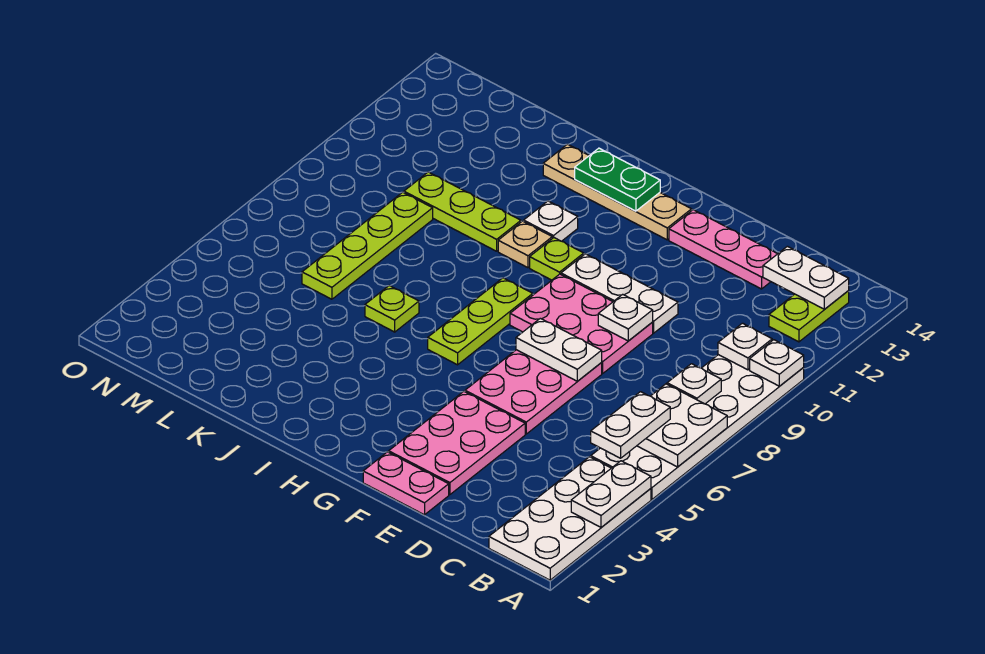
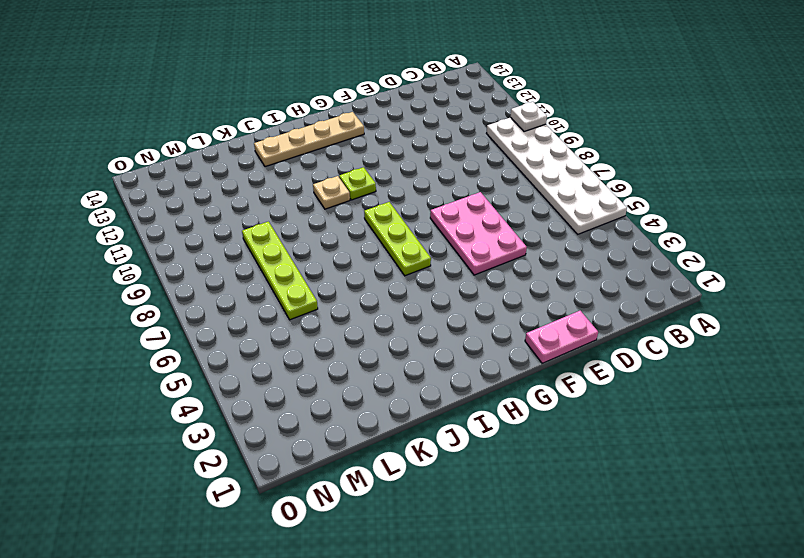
none -> white plate A1:B4 level 1
none -> lime plate B12:B13 level 1
none -> pink plate D13:F13 level 1

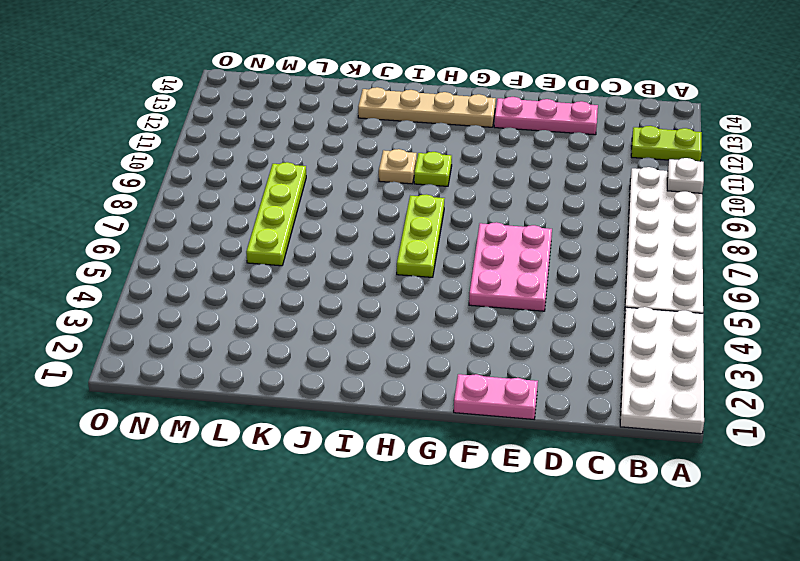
lime plate A12:B12 level 1 -> lime plate B12:B13 level 1
none -> pink plate E2:F4 level 1
none -> pink plate E8:G9 level 1
none -> white plate E10:G10 level 1

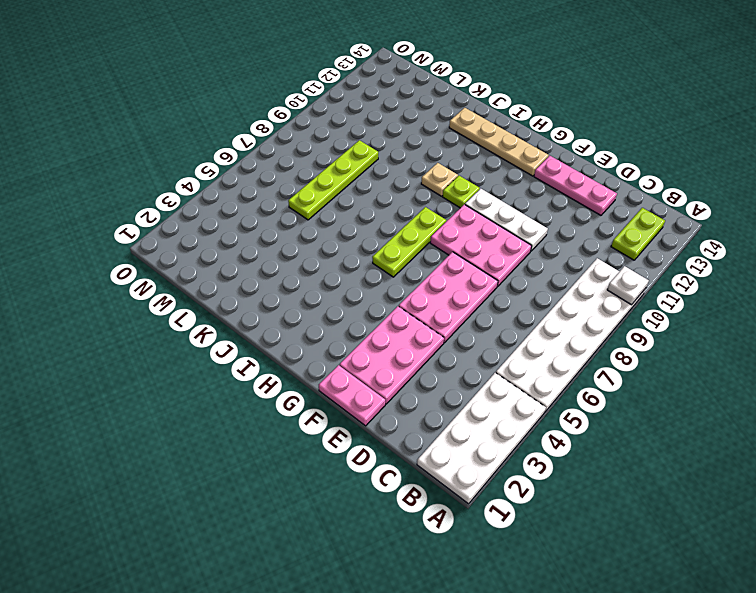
none -> white plate I11 level 1
none -> lime plate J6 level 1
none -> lime plate J10:L10 level 1

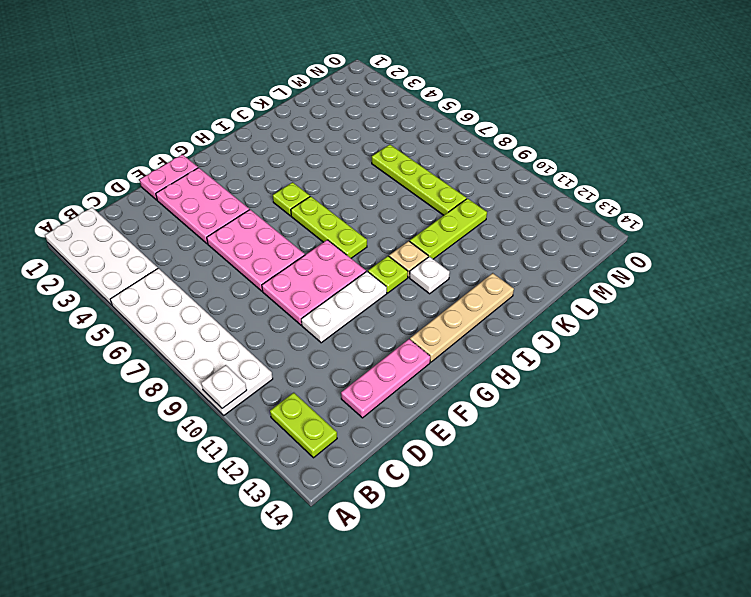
lime plate H5 level 1 -> lime plate J6 level 1
none -> white plate A3:A4 level 2
none -> white plate A6:B7 level 2
none -> white plate B8 level 2

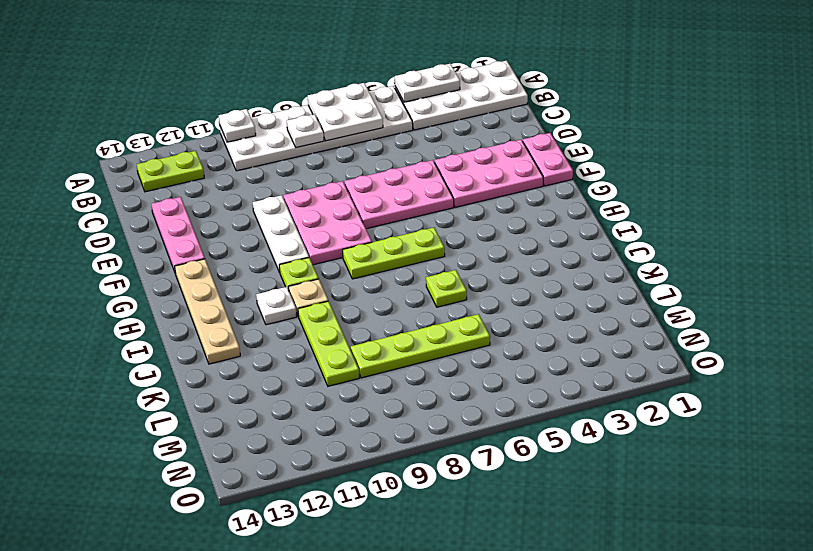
none -> white plate B10 level 2
none -> white plate B13:C13 level 2
none -> white plate E7:F7 level 2

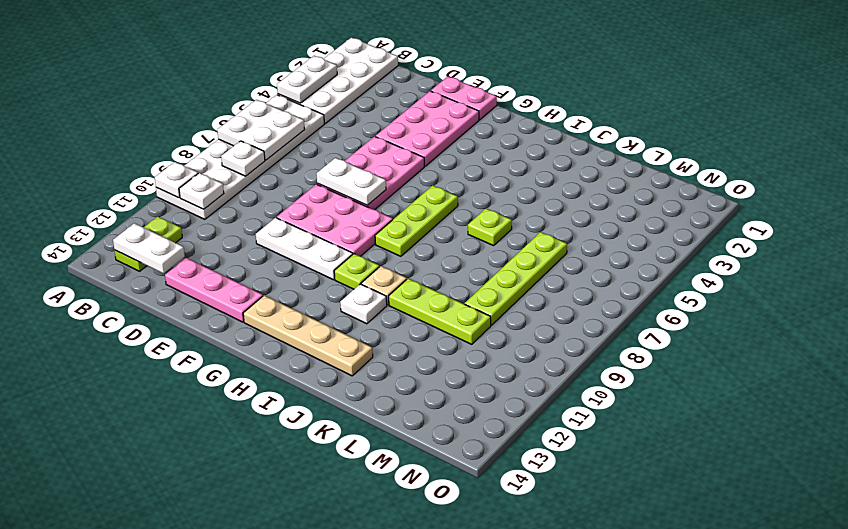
none -> white plate E9 level 2
none -> green plate H13:I13 level 2
none -> white plate B5:B6 level 3

